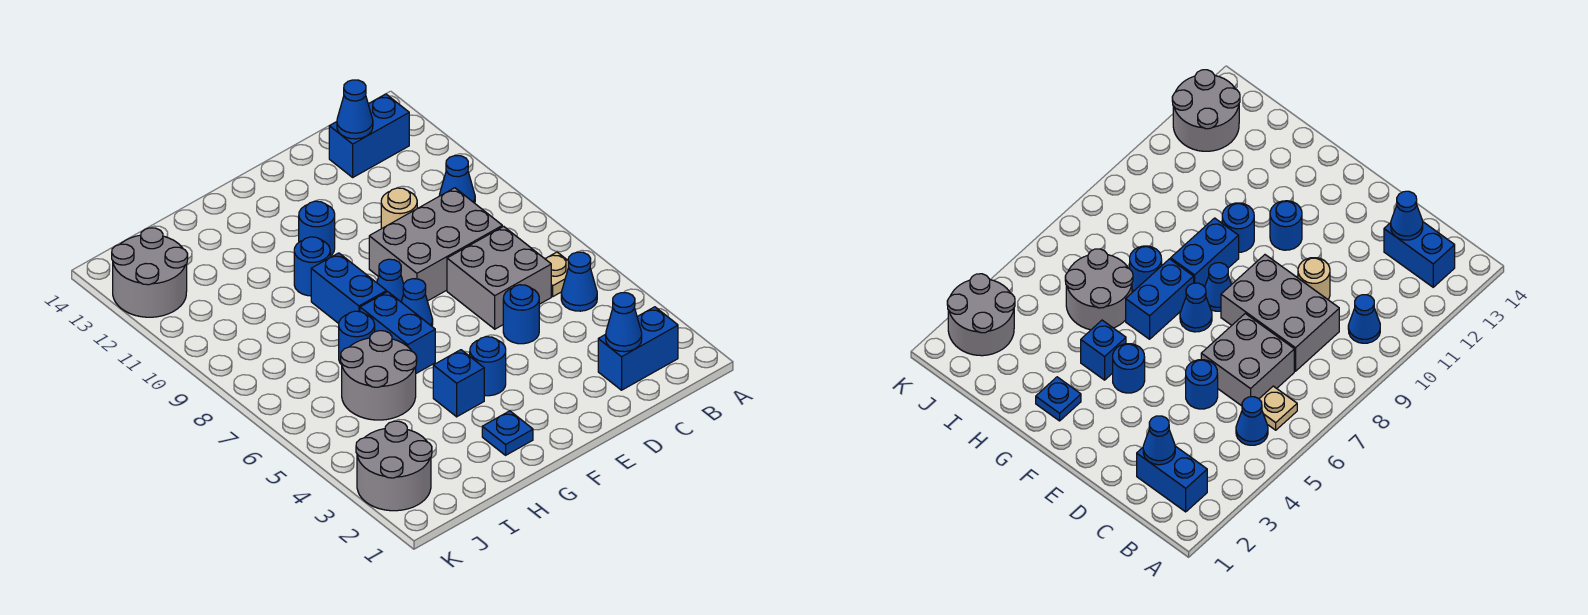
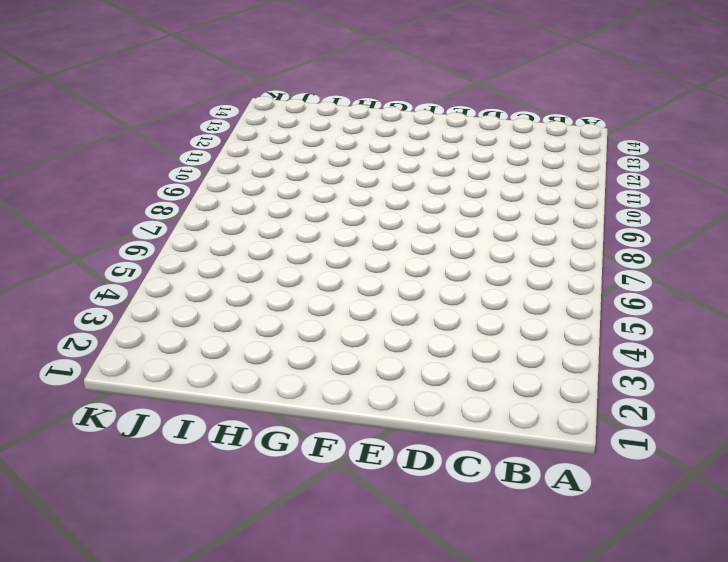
none -> blue brick B2:C2 level 1
none -> blue cone B5 level 1
none -> tan plate B6 level 1

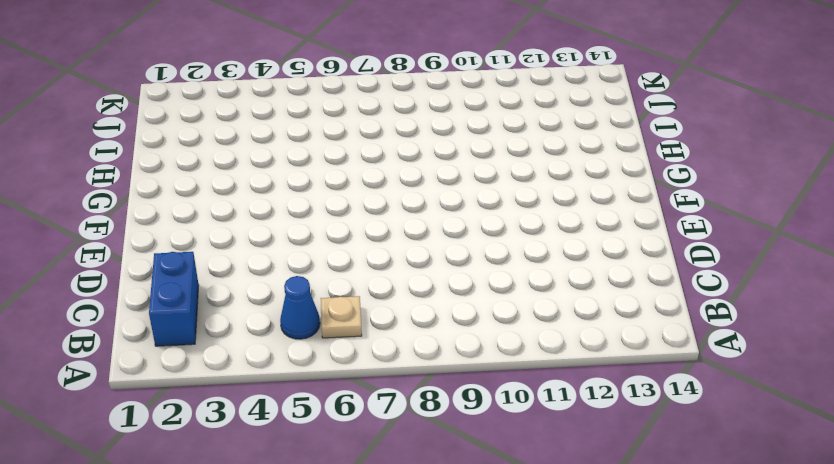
none -> blue cone B10 level 1
none -> blue brick B13:C13 level 1
none -> grey brick C6:D7 level 1

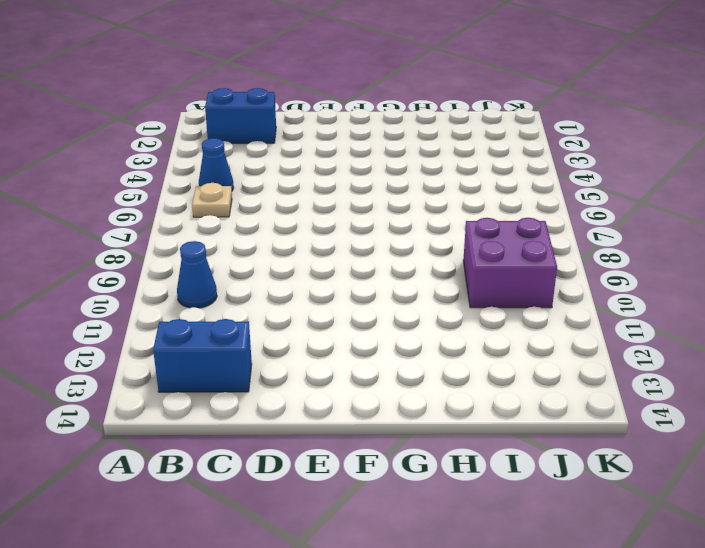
purple brick I9:J10 level 1 -> none
none -> grey brick C6:D7 level 1
none -> grey brick C8:E9 level 1
none -> blue round brick D5 level 1

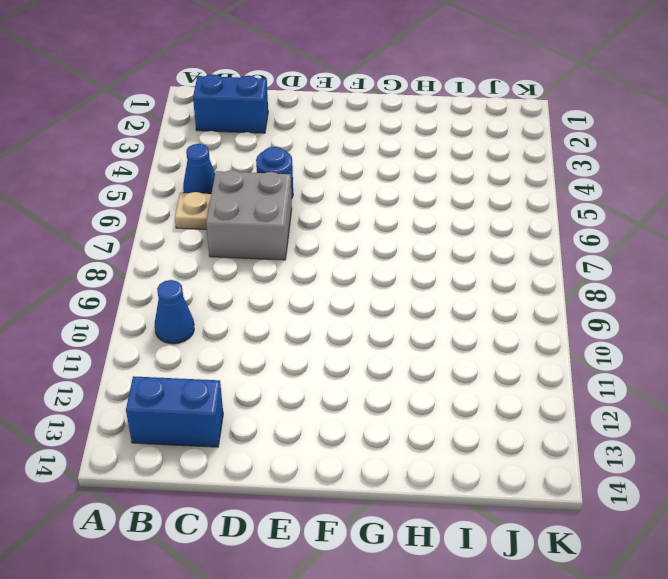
none -> grey brick C8:E9 level 1
none -> tan round brick D10 level 1
none -> blue round brick F4 level 1

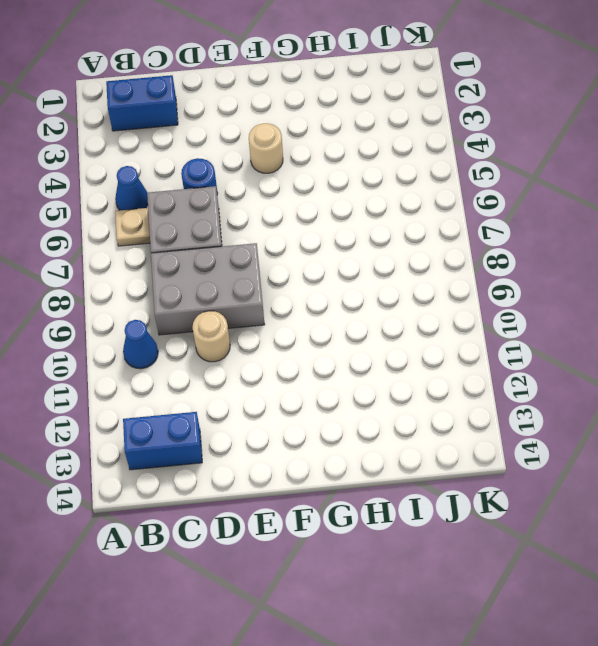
tan round brick F4 level 1 -> blue round brick F4 level 1
none -> blue cone F7 level 1
none -> blue cone F8 level 1
none -> blue round brick F11 level 1

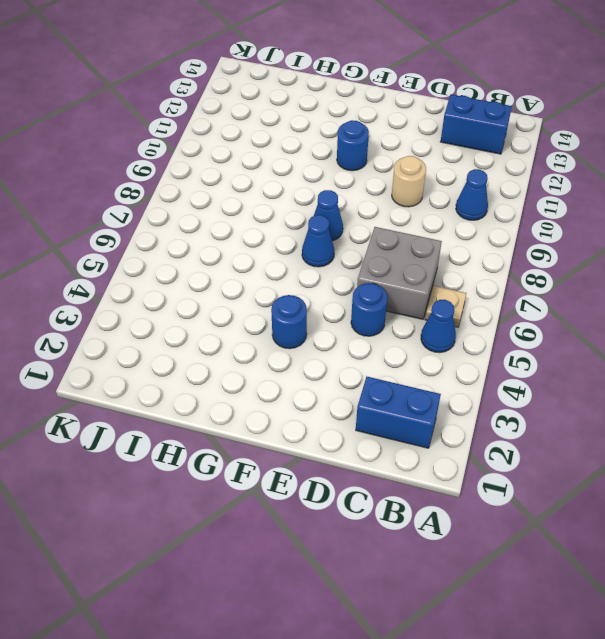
none -> grey brick C8:E9 level 1
none -> blue plate G2 level 1
none -> blue brick G4 level 1

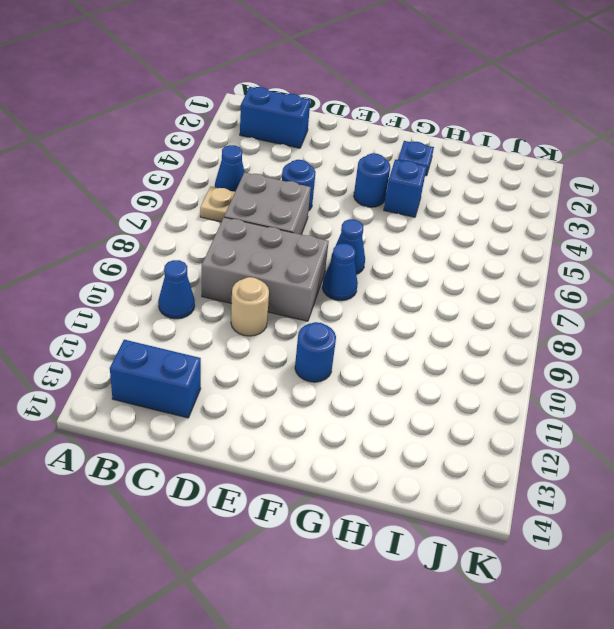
none -> blue brick G6:G7 level 1
none -> blue brick G8:G9 level 1
none -> blue round brick G10 level 1

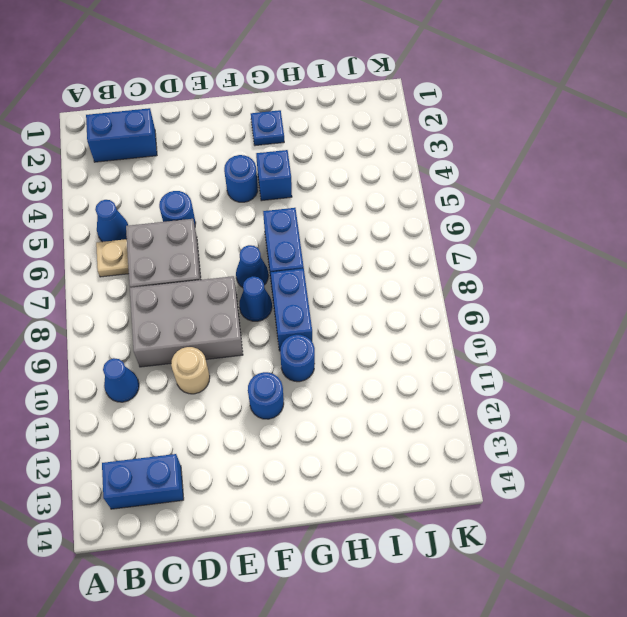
none -> grey round brick H5:I6 level 1
none -> blue round brick H7 level 1
none -> grey round brick J2:K3 level 1

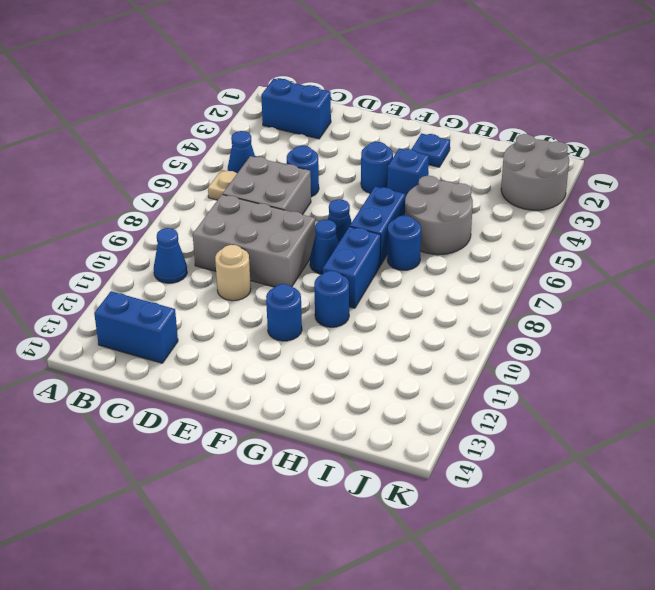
none -> grey round brick J12:K13 level 1
none -> blue cone C2 level 2
none -> blue cone C13 level 2

